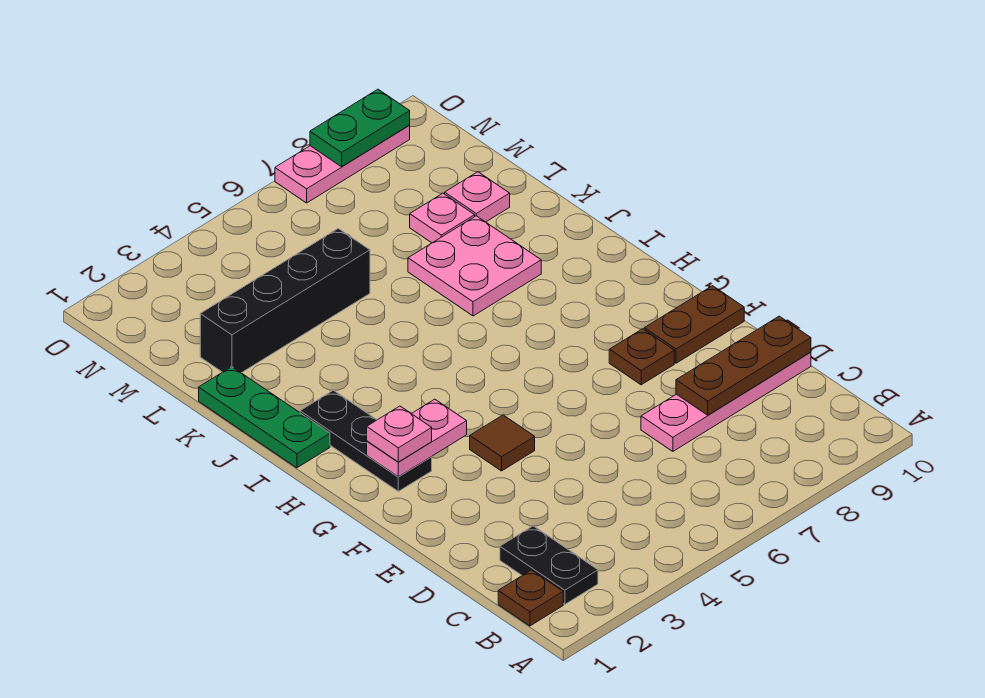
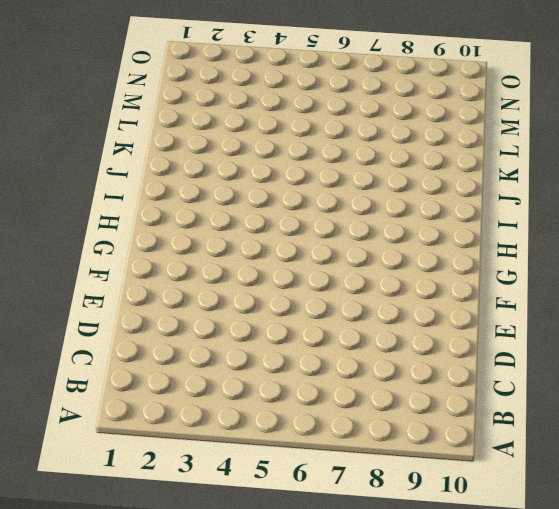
none -> brown plate B1 level 1
none -> black plate B2:C2 level 1
none -> pink plate D7:D10 level 1

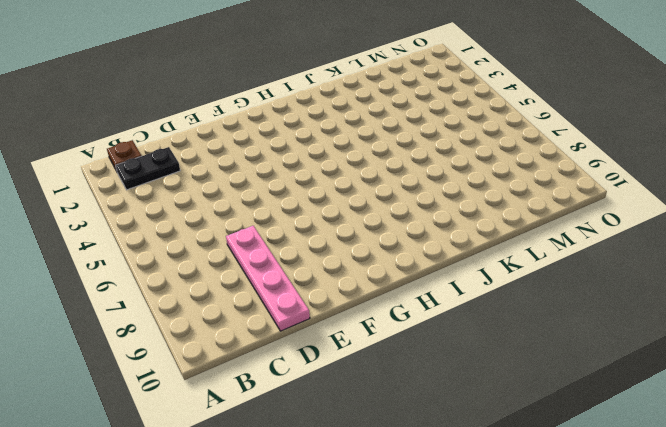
none -> brown tile F4 level 1
none -> brown plate F8 level 1
none -> brown plate F9:F10 level 1

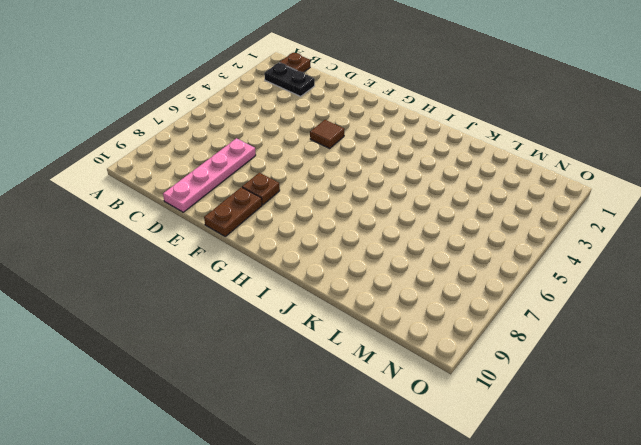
none -> black plate G2:I2 level 1
none -> green plate I1:K1 level 1
none -> pink plate J7:K8 level 1

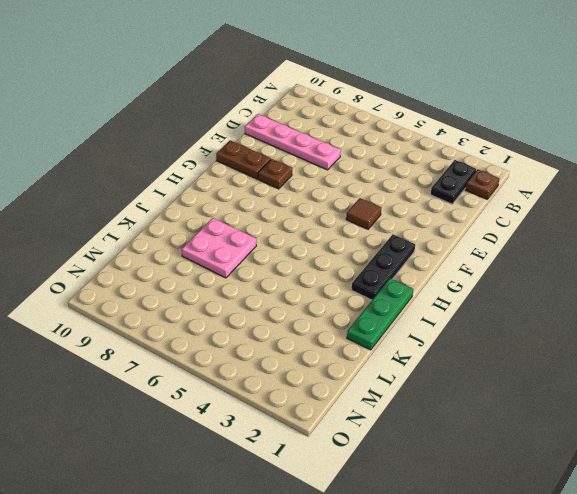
none -> black brick L2:L5 level 1
none -> pink plate L8 level 1
none -> pink plate L9 level 1

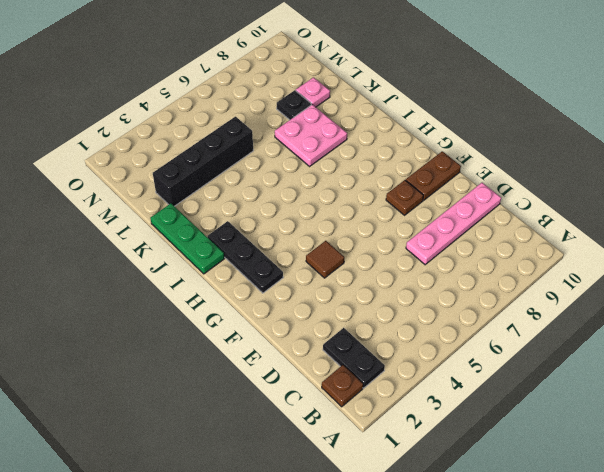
black plate L8 level 1 -> pink plate L8 level 1
none -> pink plate O7:O9 level 1
none -> brown plate D8:D10 level 2
none -> pink plate G2:G3 level 2

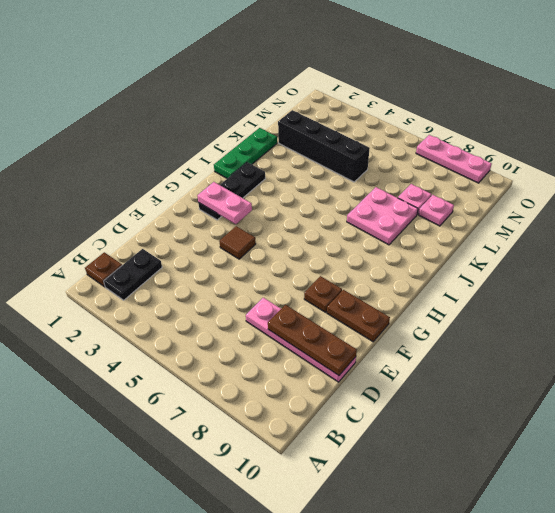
none -> green plate O8:O9 level 2
none -> pink plate G2 level 3

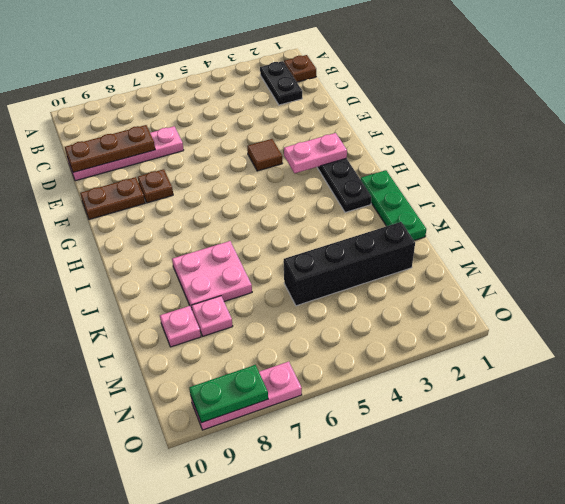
none -> pink plate G2 level 3

